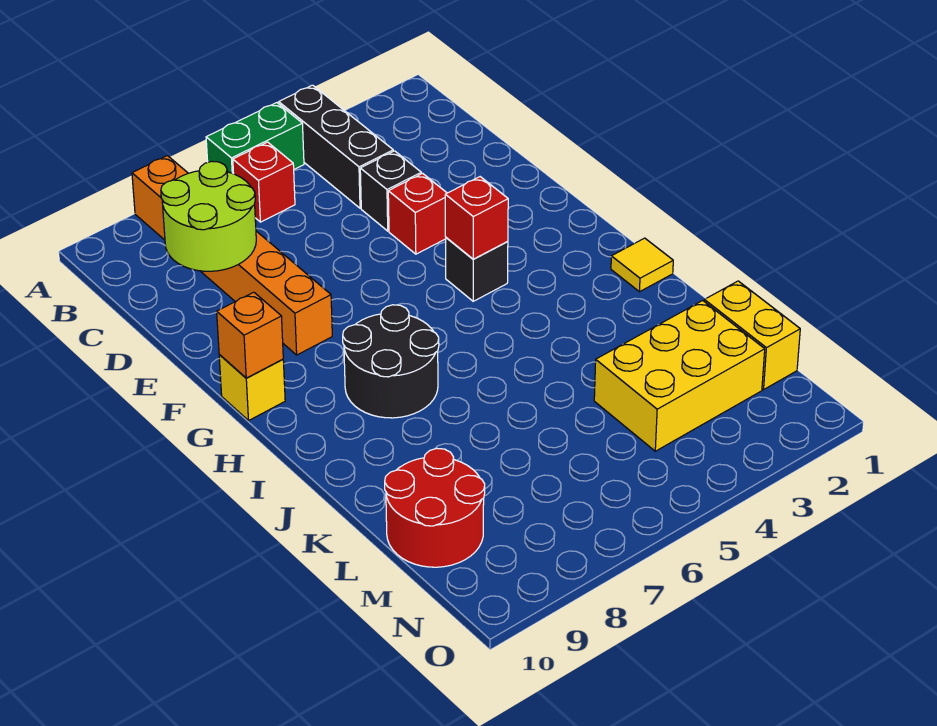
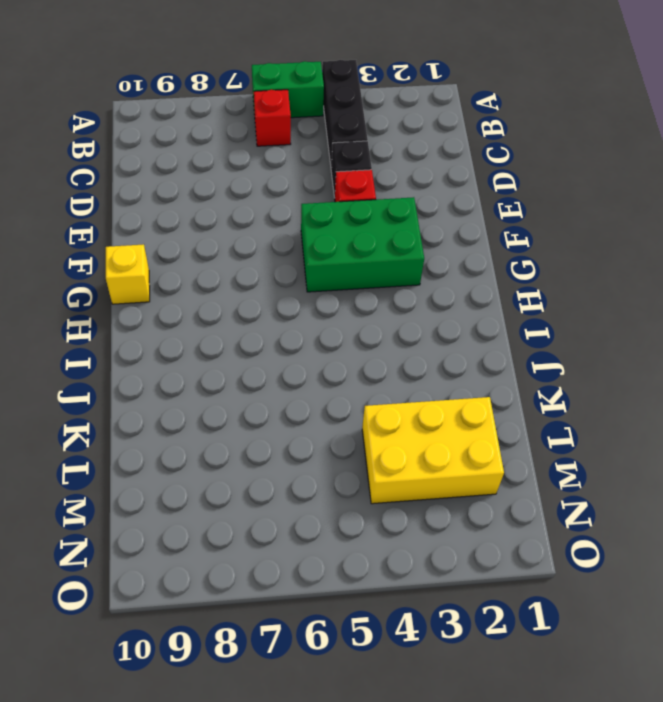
green brick F3:G5 level 1 -> black brick G4 level 1
none -> orange brick A8:F8 level 1
none -> black round brick H7:I8 level 1
none -> yellow tile I1 level 1

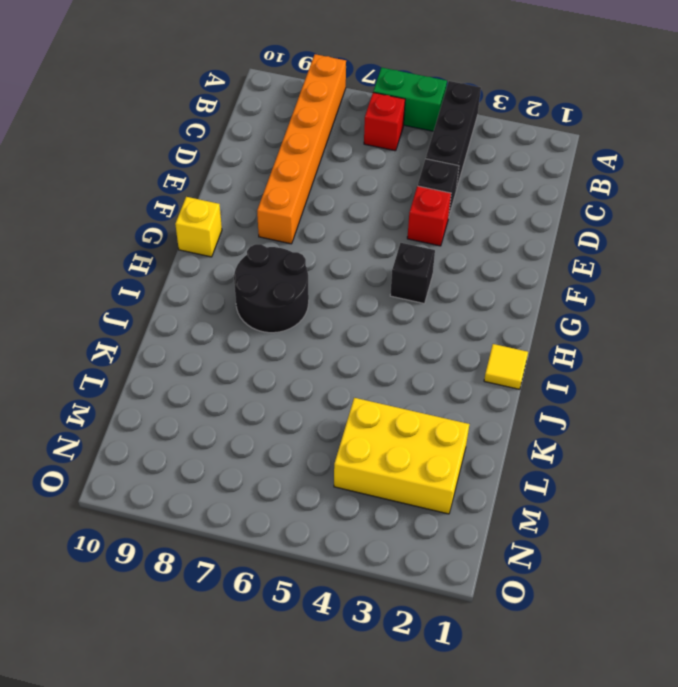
none -> yellow brick L1:M1 level 1
none -> red round brick L9:M10 level 1
none -> lime round brick C8:D9 level 2

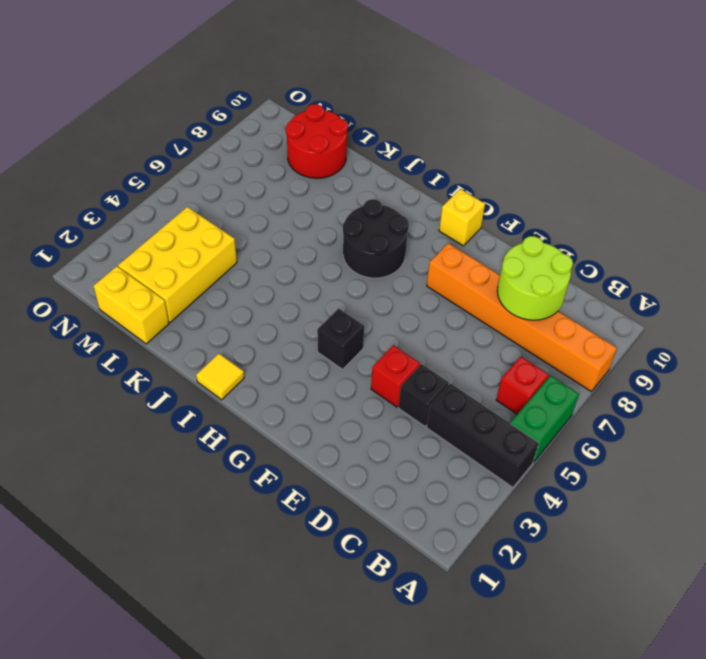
none -> red brick G4 level 2
none -> orange brick G10 level 2

